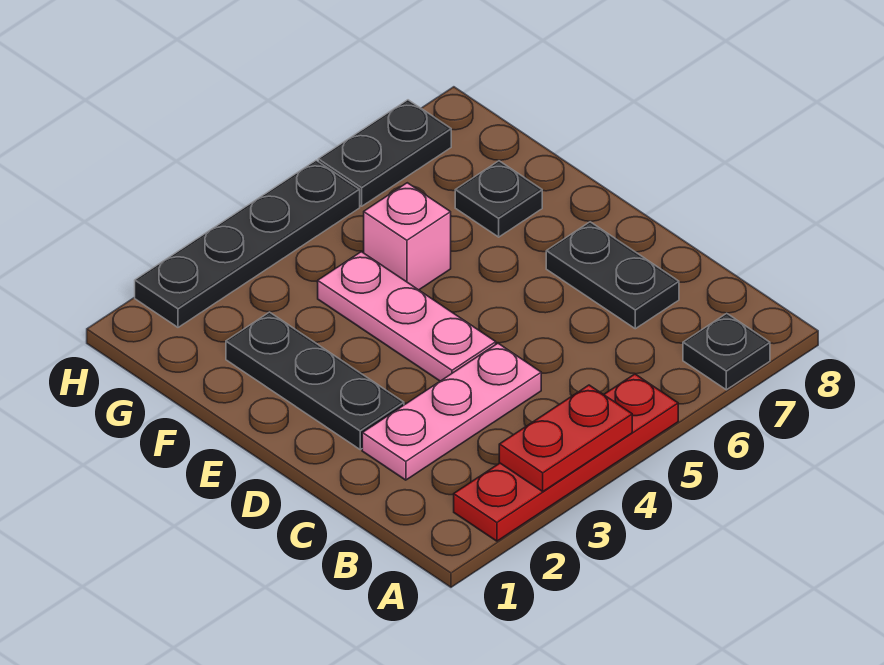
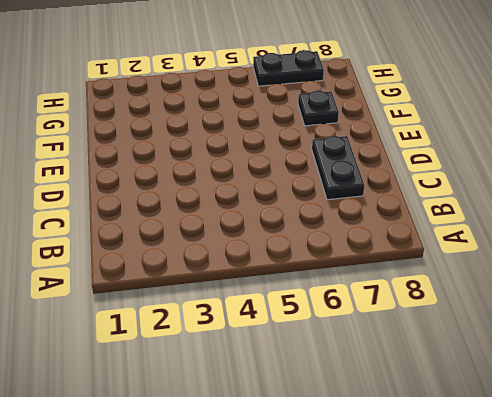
none -> red plate A2:A5 level 1
none -> black plate A7 level 1

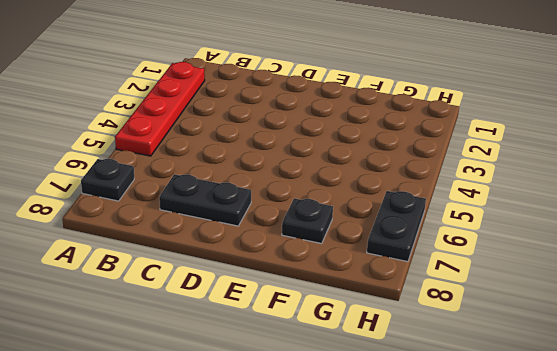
none -> pink plate C2:C4 level 1
none -> black plate D2:F2 level 1

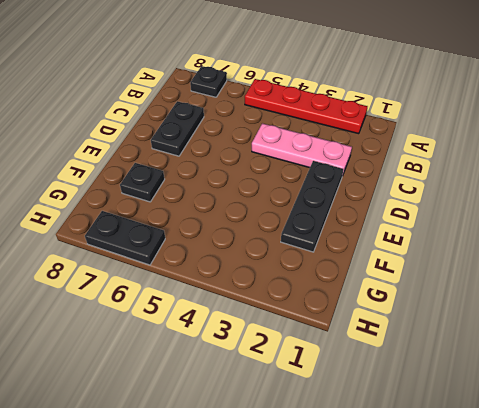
none -> pink plate D4:F4 level 1
none -> pink brick F5 level 1

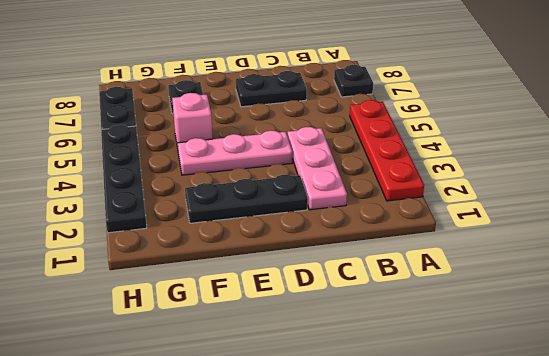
none -> red plate A3:A4 level 2

